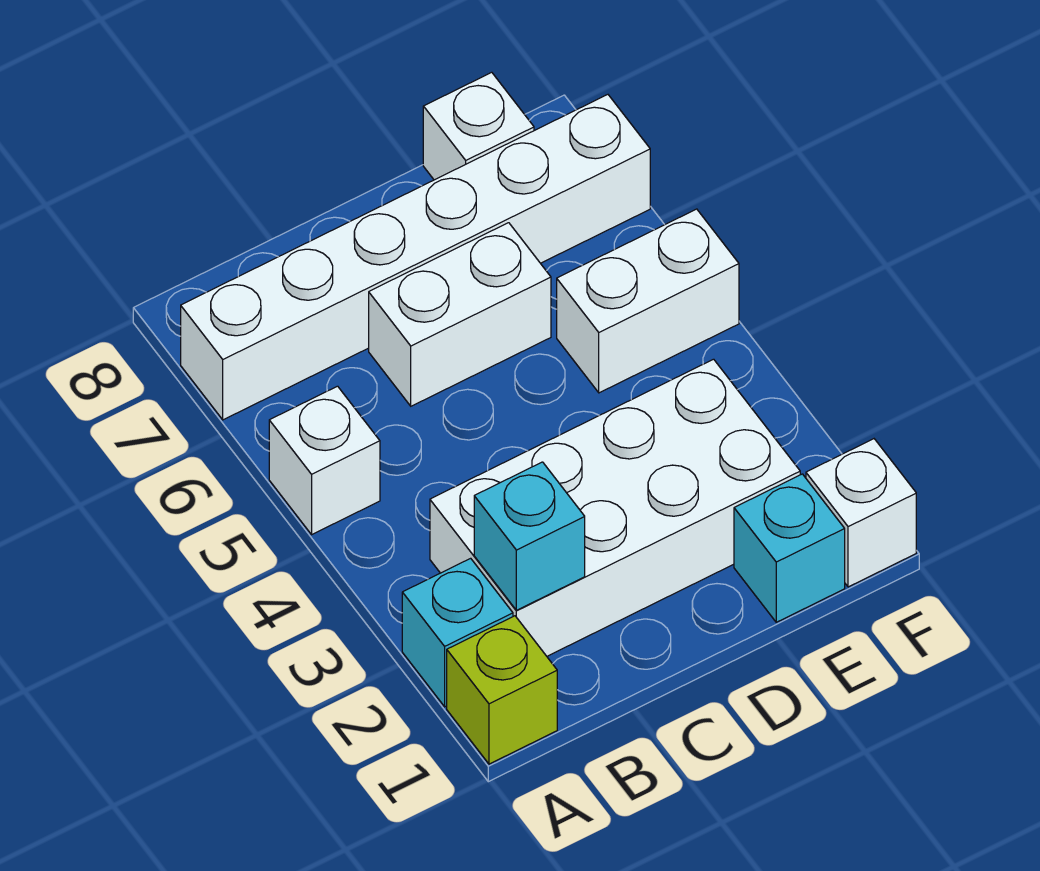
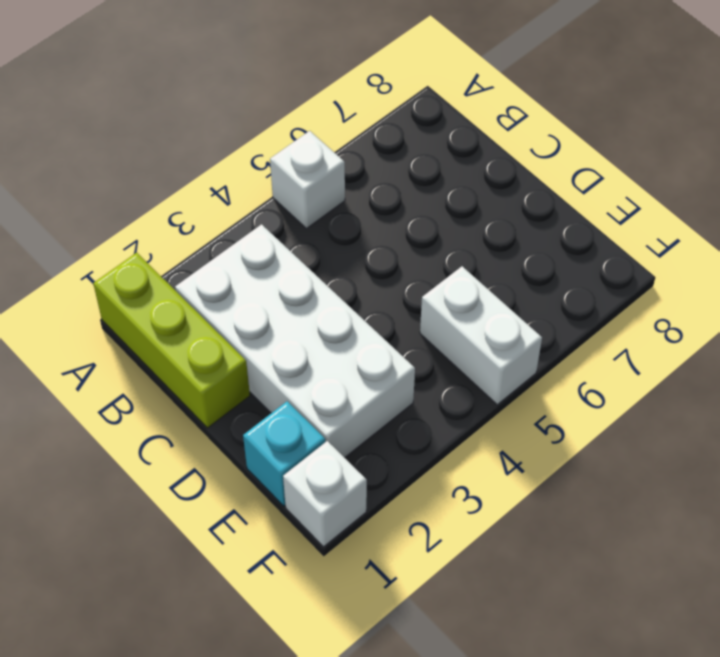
lime brick A1:C1 level 1 -> lime brick A1 level 1
none -> cyan brick A2 level 1
none -> white brick A7:F7 level 1

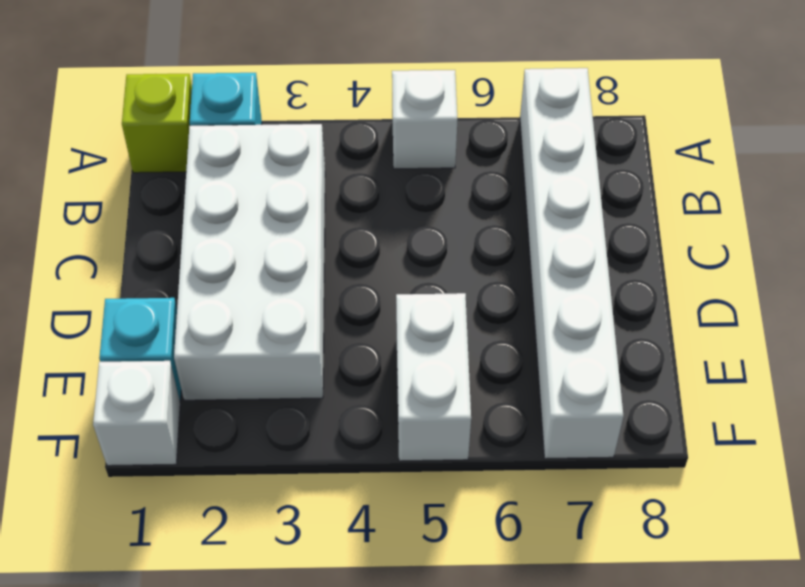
none -> white brick C6:D6 level 1
none -> white brick E8 level 1

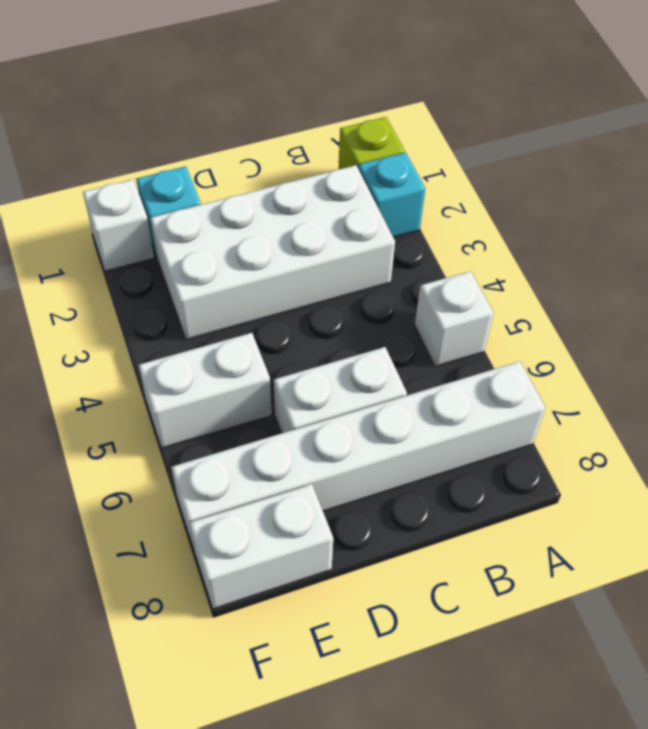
white brick E8:F8 level 1 -> white brick E8 level 1
none -> cyan brick B2 level 2

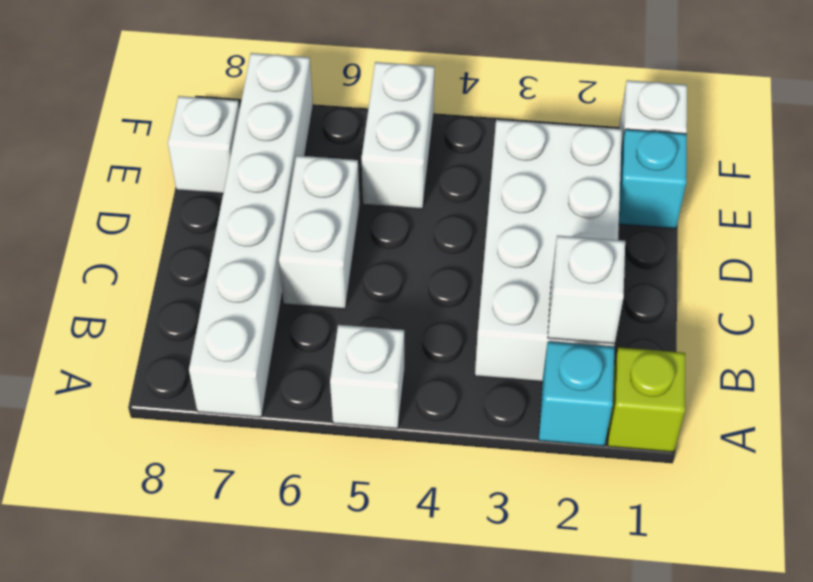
white brick B2 level 2 -> cyan brick B2 level 2

